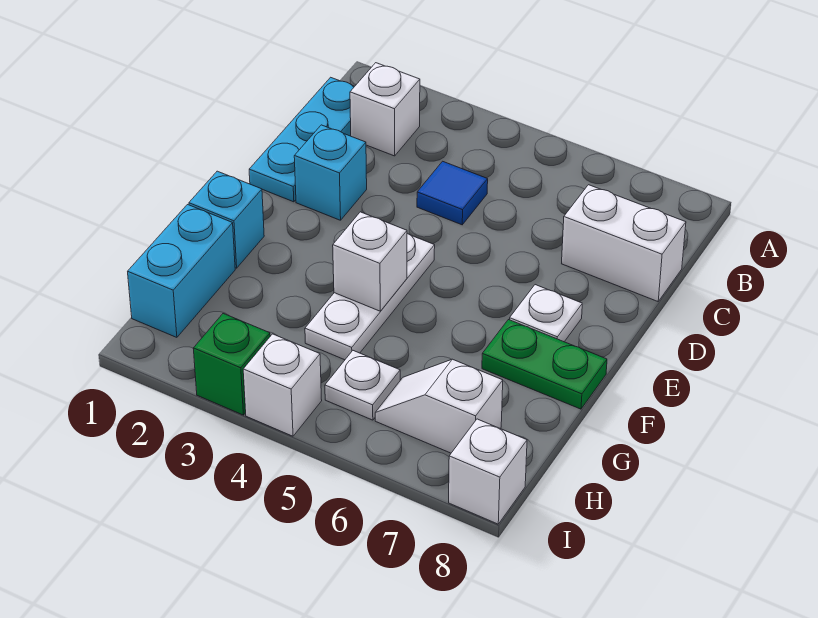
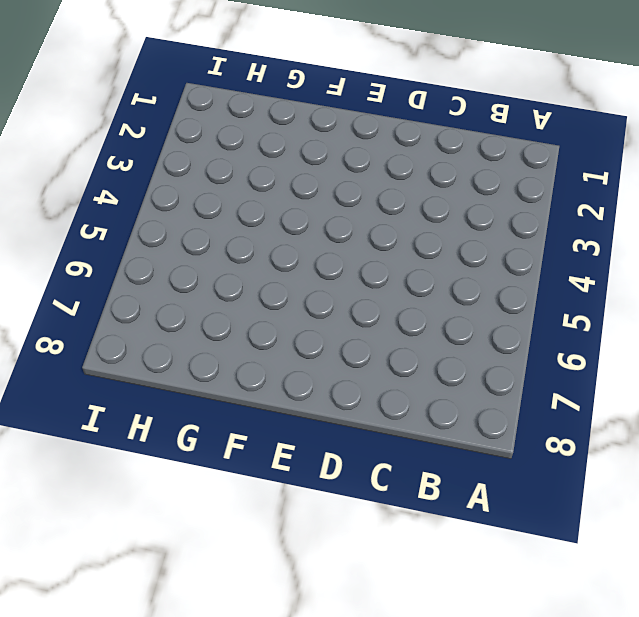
none -> cyan plate B1:D1 level 1
none -> white brick B2 level 1
none -> blue tile C4 level 1

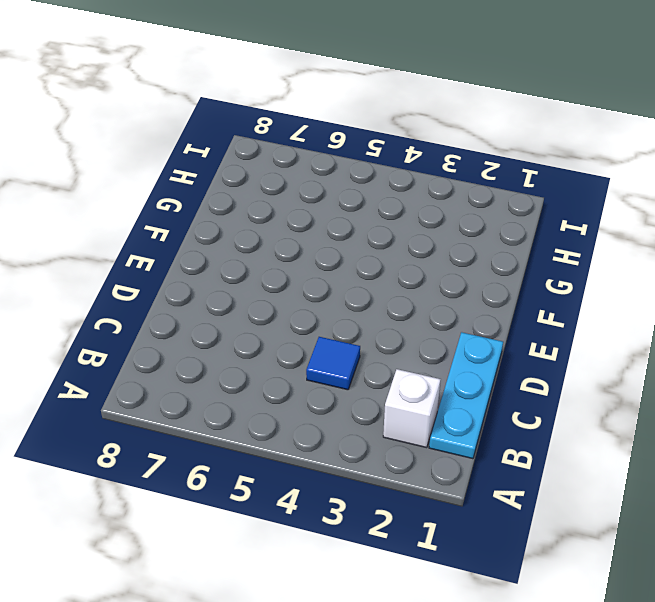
none -> white brick C7:C8 level 1
none -> cyan brick D2 level 1
none -> white plate E4:G4 level 1

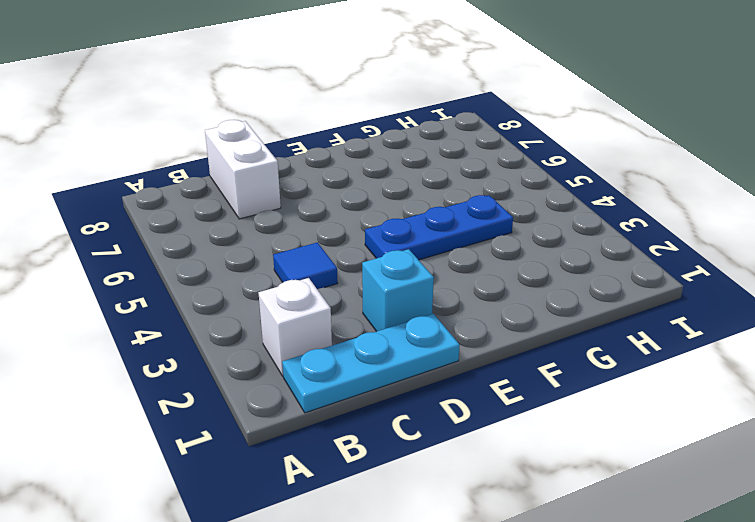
blue plate E4:G4 level 1 -> white plate E4:G4 level 1
none -> white plate E7 level 1
none -> cyan brick F1 level 1
none -> green plate F7:F8 level 1

